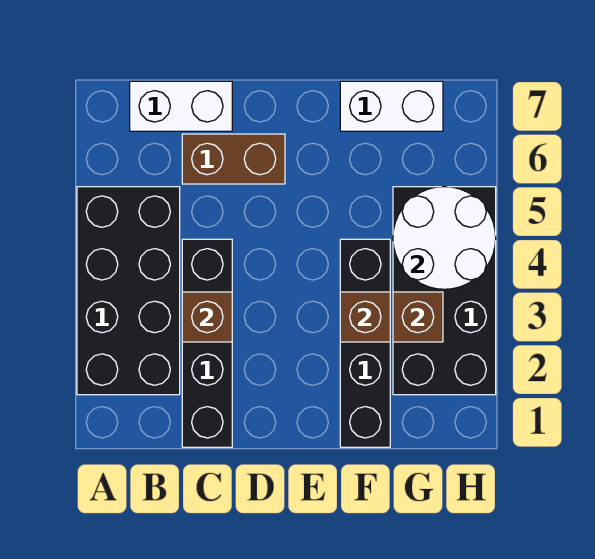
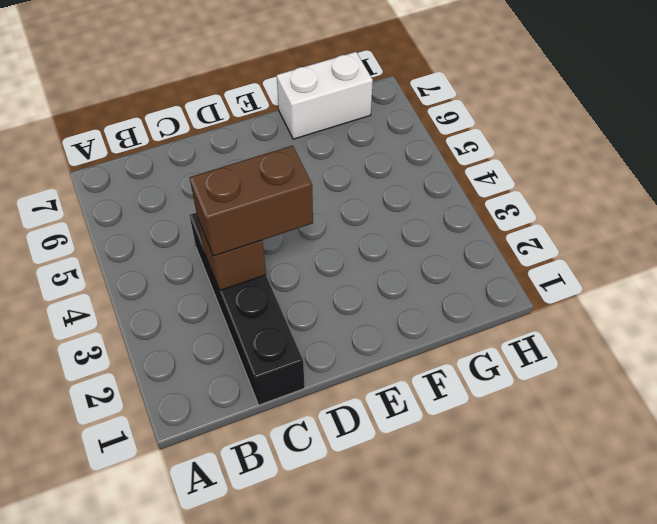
brown brick C3:D3 level 3 -> brown brick C6:D6 level 1
none -> black brick A2:B5 level 1
none -> white brick B7:C7 level 1

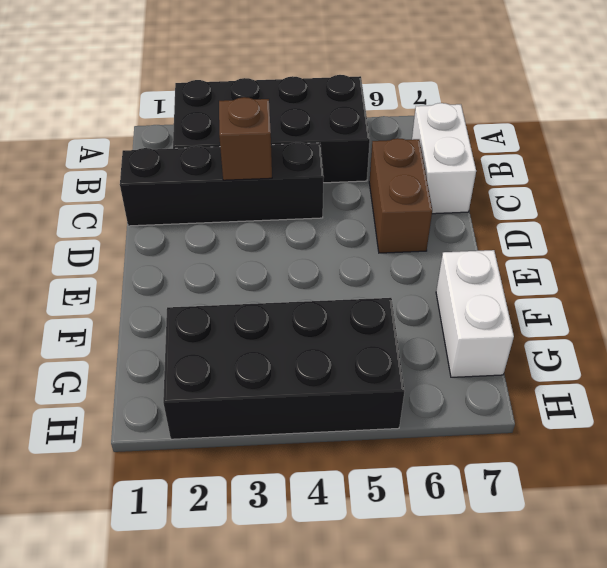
none -> black brick F1:F4 level 1
none -> brown brick F3 level 2

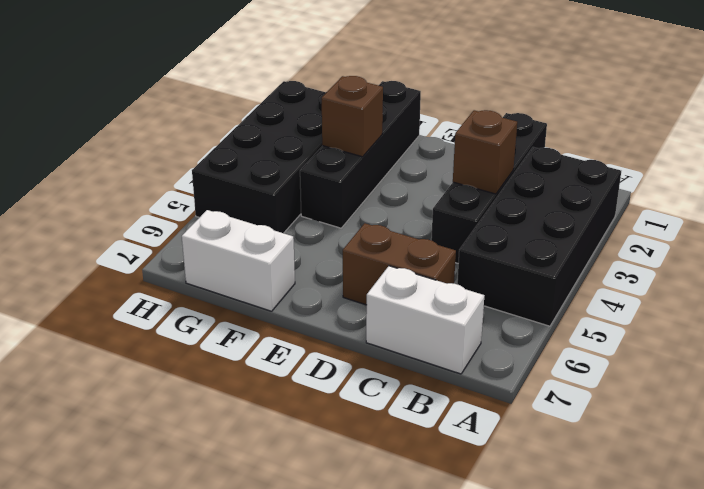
none -> brown brick G3 level 2
none -> white round brick G4:H5 level 2

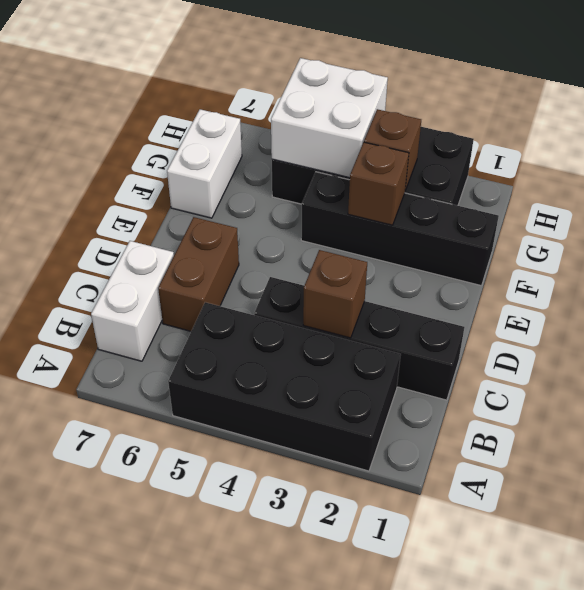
white brick G4:H5 level 2 -> white round brick G4:H5 level 2

